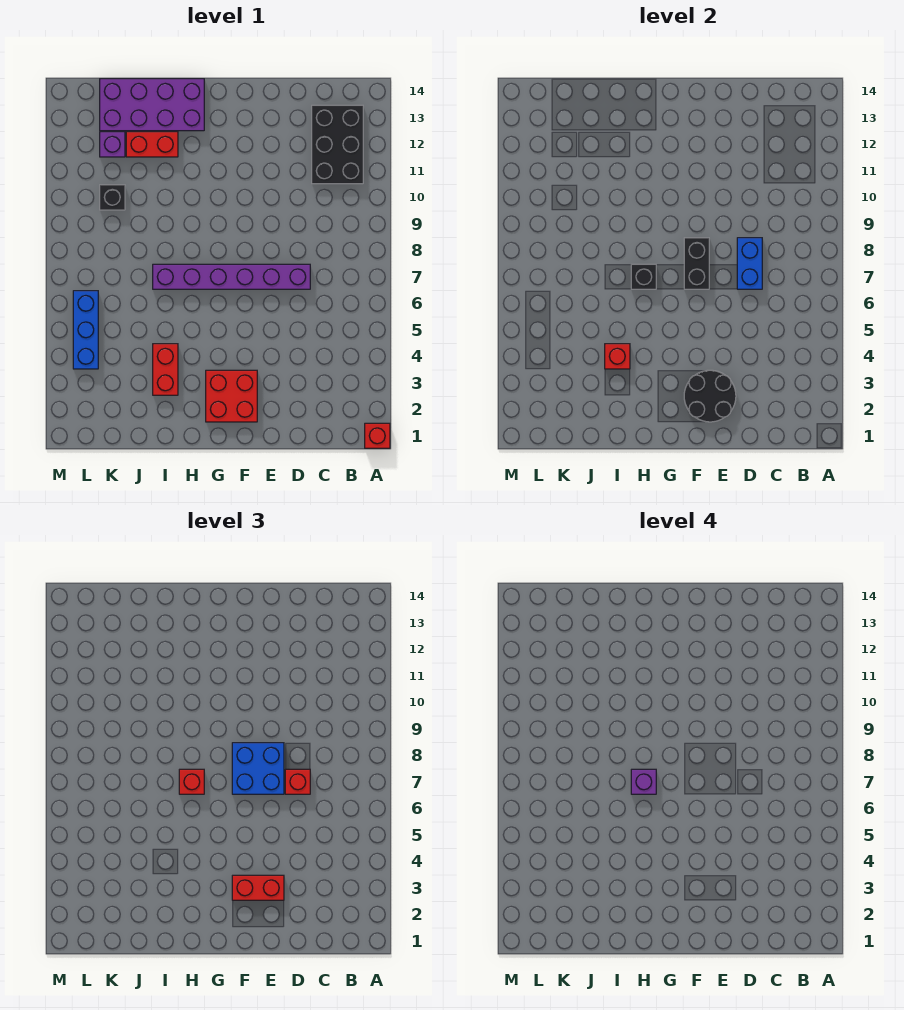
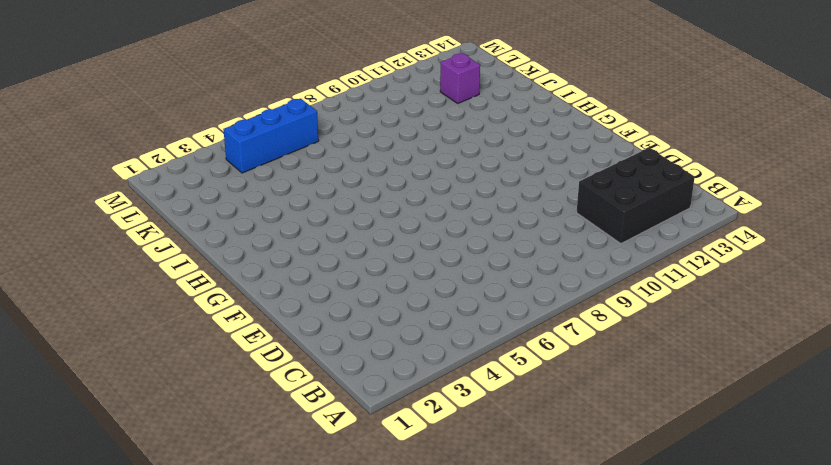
none -> red brick A1 level 1
none -> purple brick D7:I7 level 1
none -> red brick F2:G3 level 1

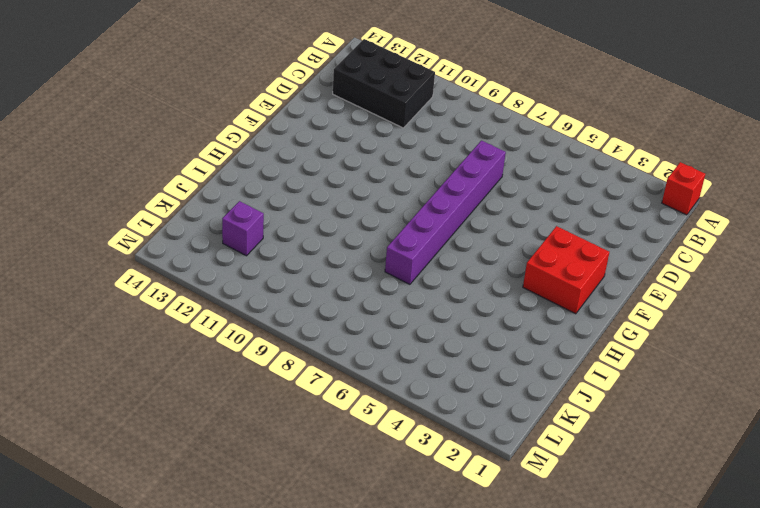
none -> purple brick H13:K14 level 1
none -> red brick I3:I4 level 1
none -> red brick I12:J12 level 1

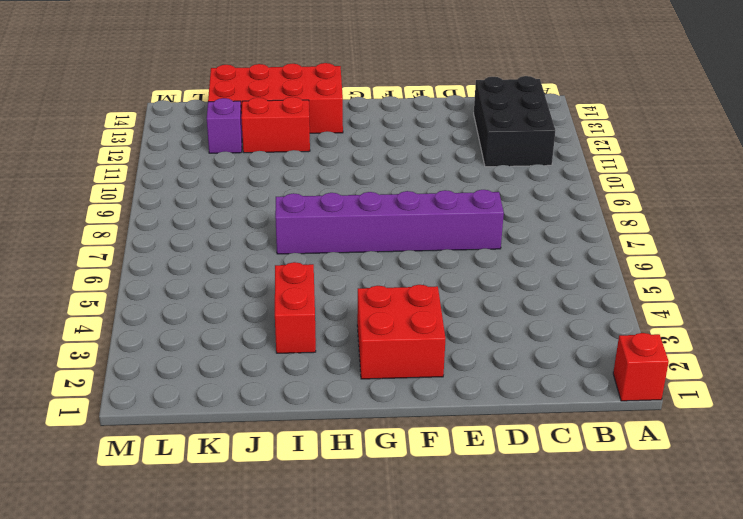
red brick H13:K14 level 1 -> purple brick H13:K14 level 1
none -> black brick K10 level 1
none -> blue brick L4:L6 level 1
none -> blue brick D7:D8 level 2

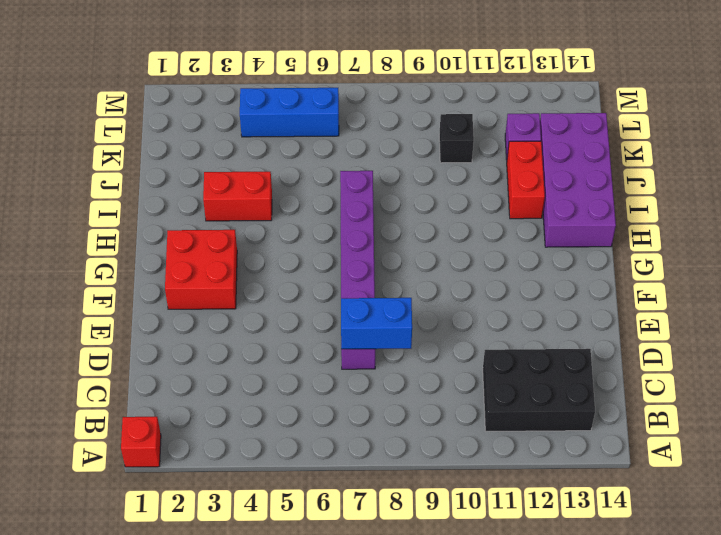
none -> black round brick E2:F3 level 2
none -> black brick F7:F8 level 2
none -> black brick H7 level 2

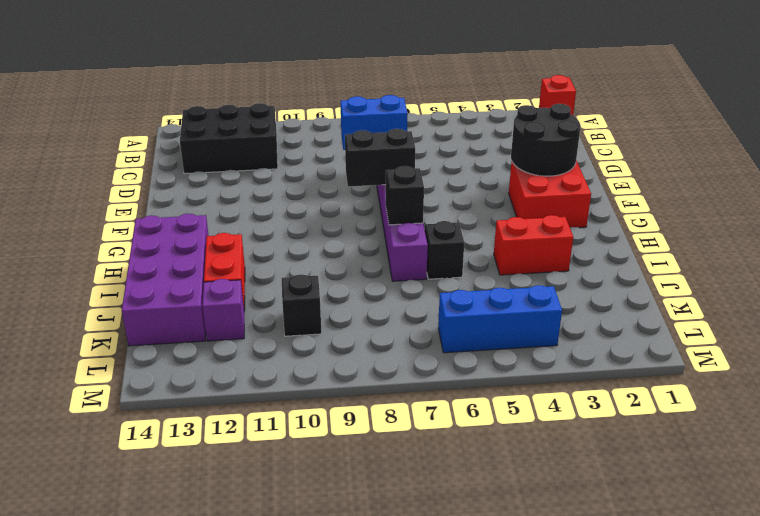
black brick I6 level 1 -> none
none -> red brick I4 level 2
none -> red brick D7 level 3
none -> red brick E3:F3 level 3

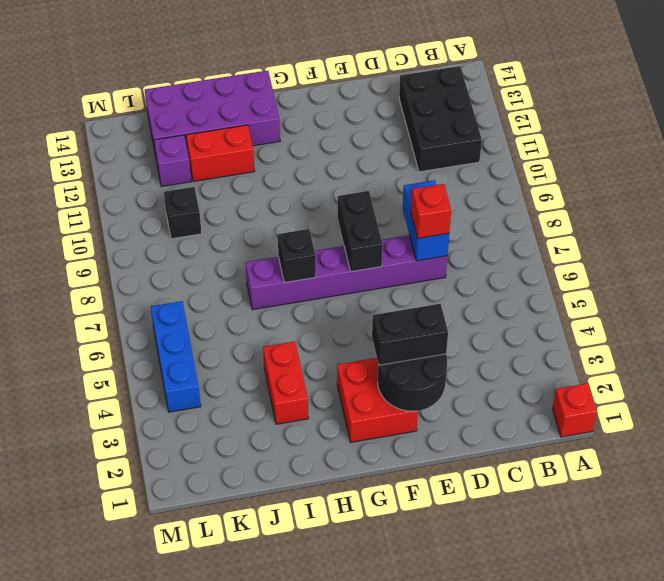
black brick E3:F3 level 3 -> red brick E3:F3 level 3
none -> red brick I4 level 2
none -> blue brick E7:F8 level 3
none -> red brick H7 level 3

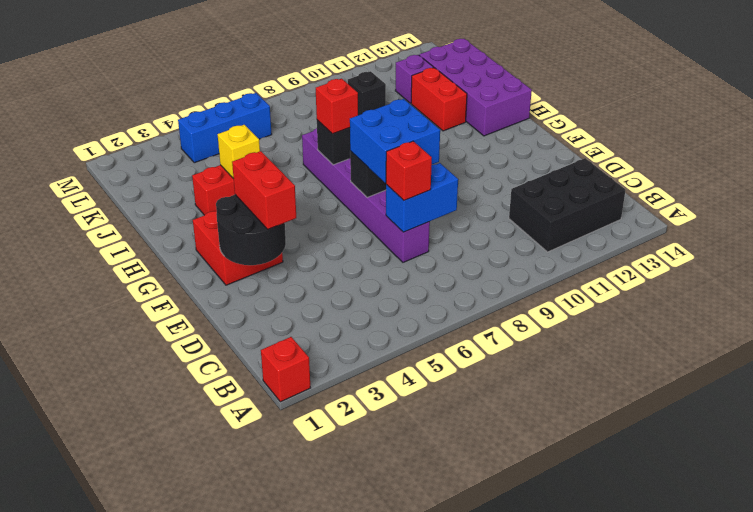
yellow brick I4 level 2 -> red brick I4 level 2
none -> purple brick H7 level 4

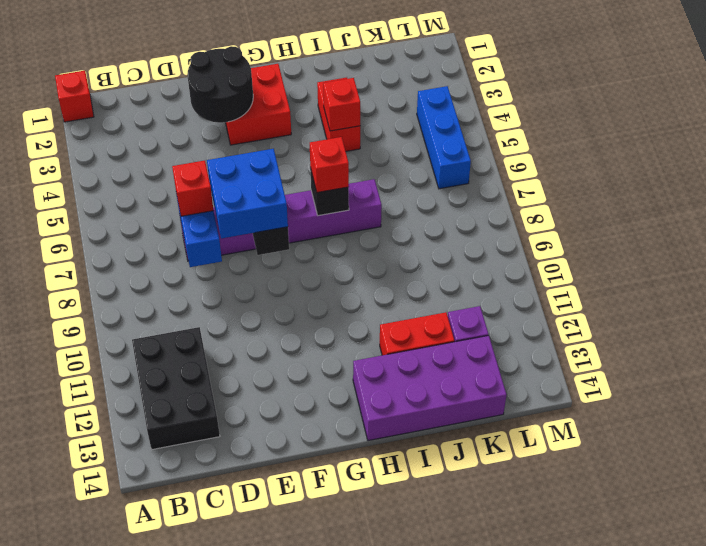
none -> black brick K10 level 1
none -> red brick E3:F3 level 3
none -> purple brick H7 level 4

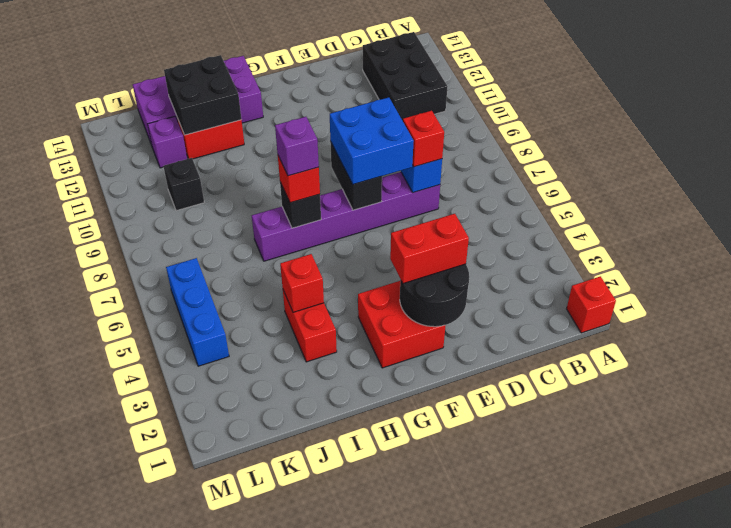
black brick I12:J13 level 2 -> none

